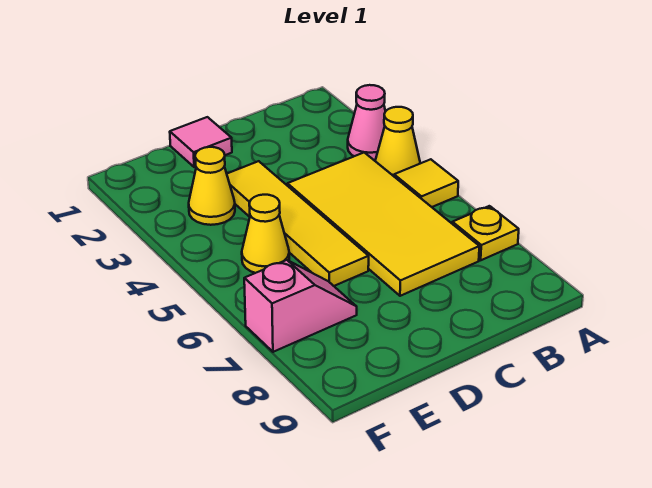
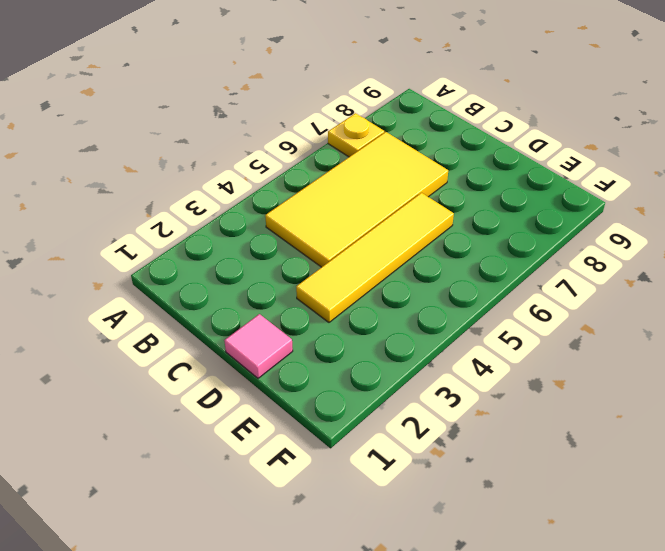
none -> pink cone A3 level 1
none -> yellow cone A4 level 1

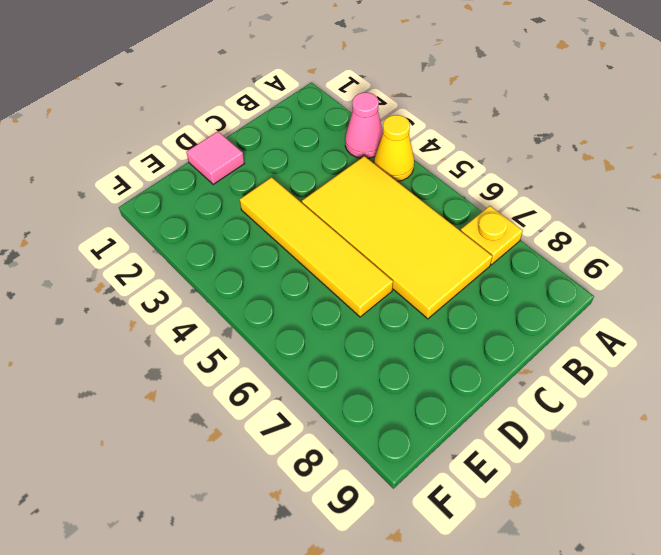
none -> yellow tile A5 level 1
none -> yellow cone E3 level 1

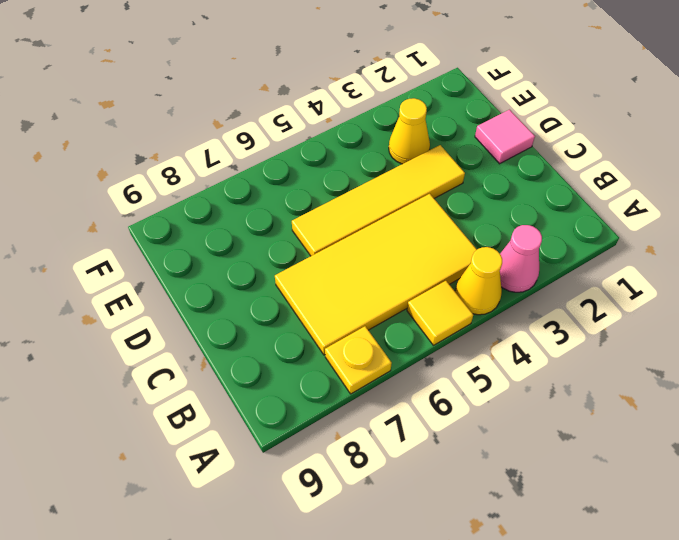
none -> yellow cone E5 level 1
none -> pink slope E7:F7 level 1 top F

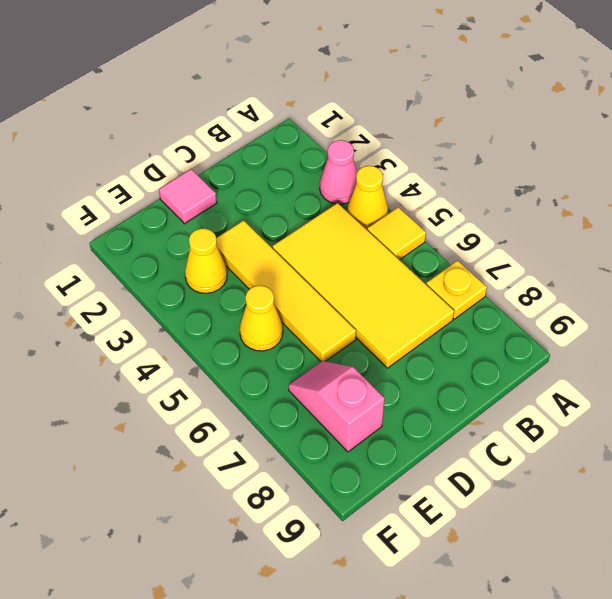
pink slope E7:E8 level 1 top 8 -> pink slope E7:F7 level 1 top F

